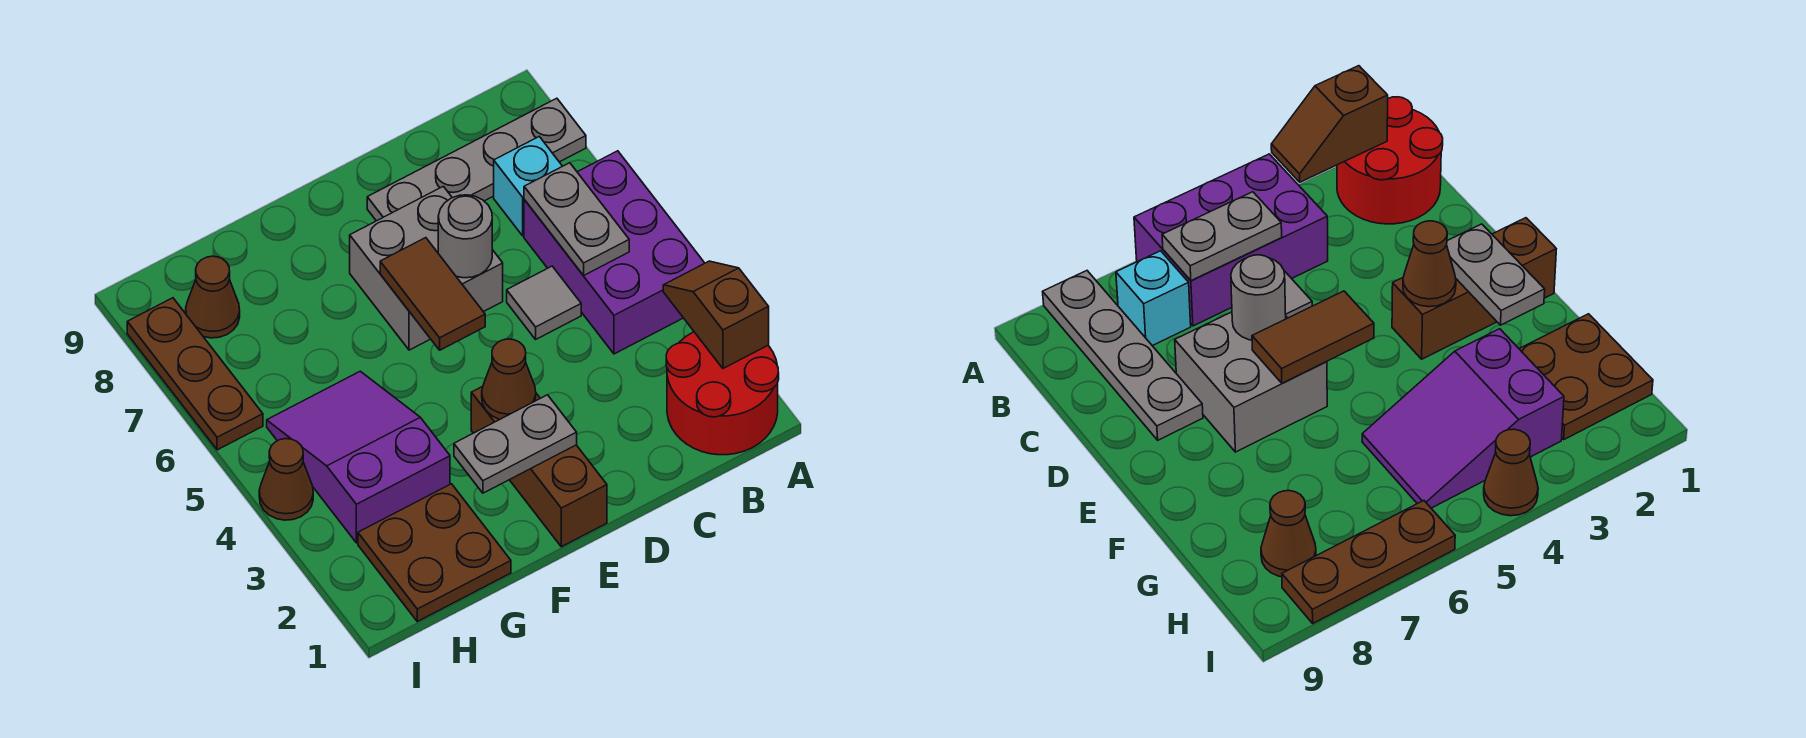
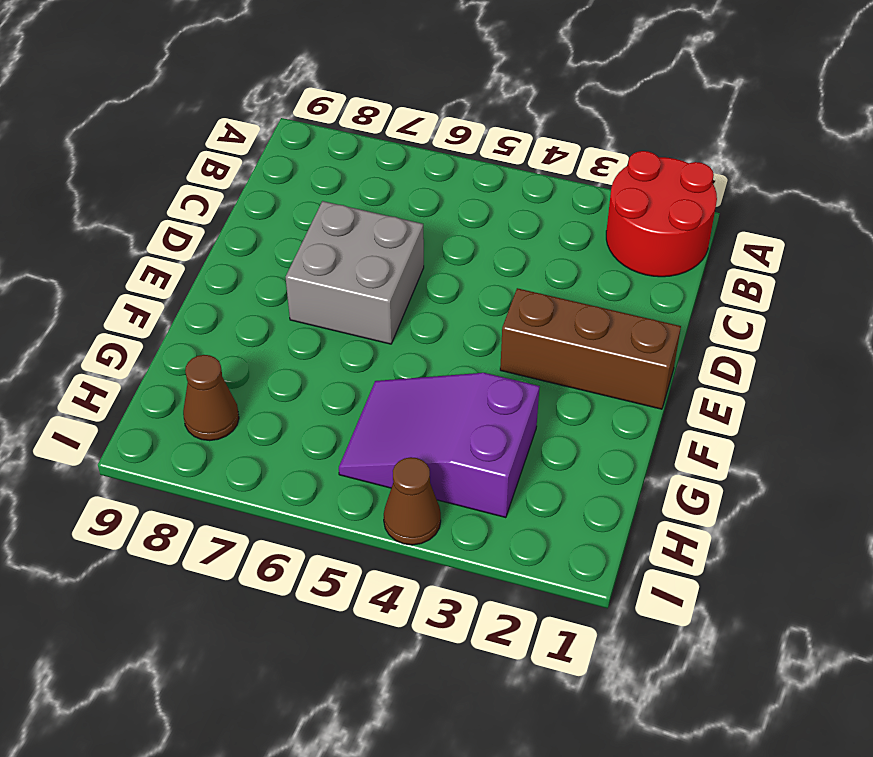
none -> purple brick A4:B6 level 1
none -> grey plate A8:D8 level 1
none -> cyan brick B7 level 1

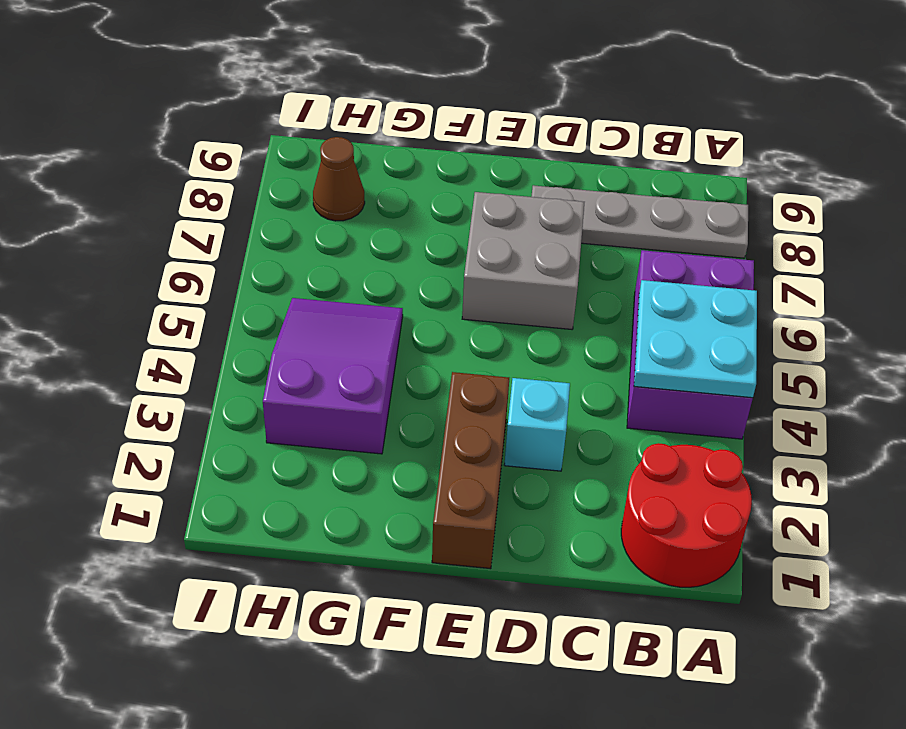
cyan plate A4:B5 level 2 -> grey plate B5:B6 level 2
cyan brick D3 level 1 -> cyan brick B7 level 1
none -> grey tile C5 level 1
none -> brown plate G1:H2 level 1
none -> brown cone I4 level 1

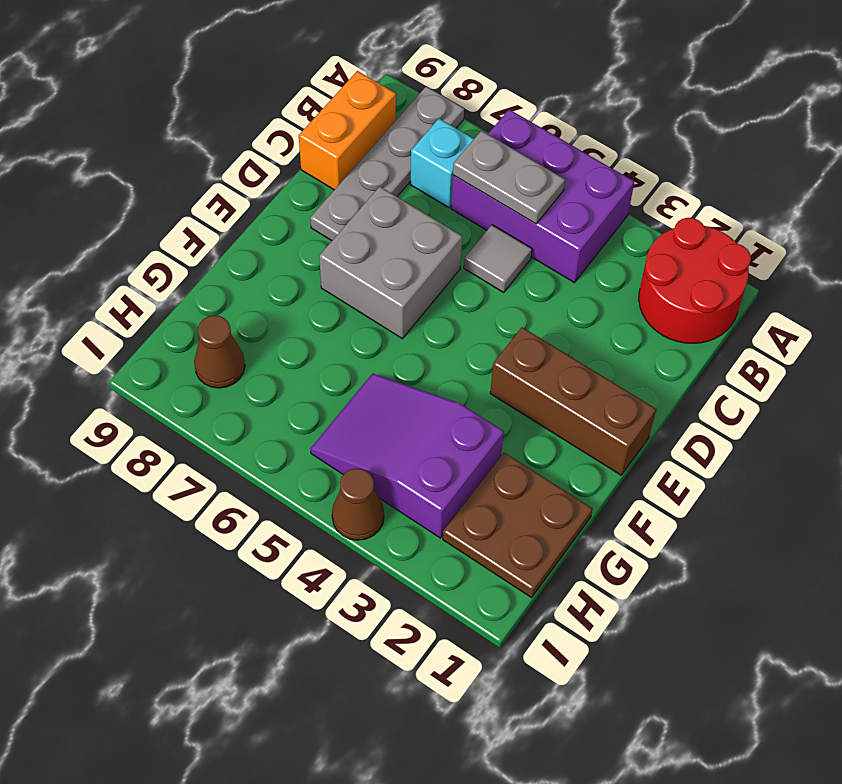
orange brick B9:C9 level 1 -> none
none -> brown plate I6:I8 level 1
none -> brown slope A2:A3 level 2 top 2
none -> grey round brick D6 level 2

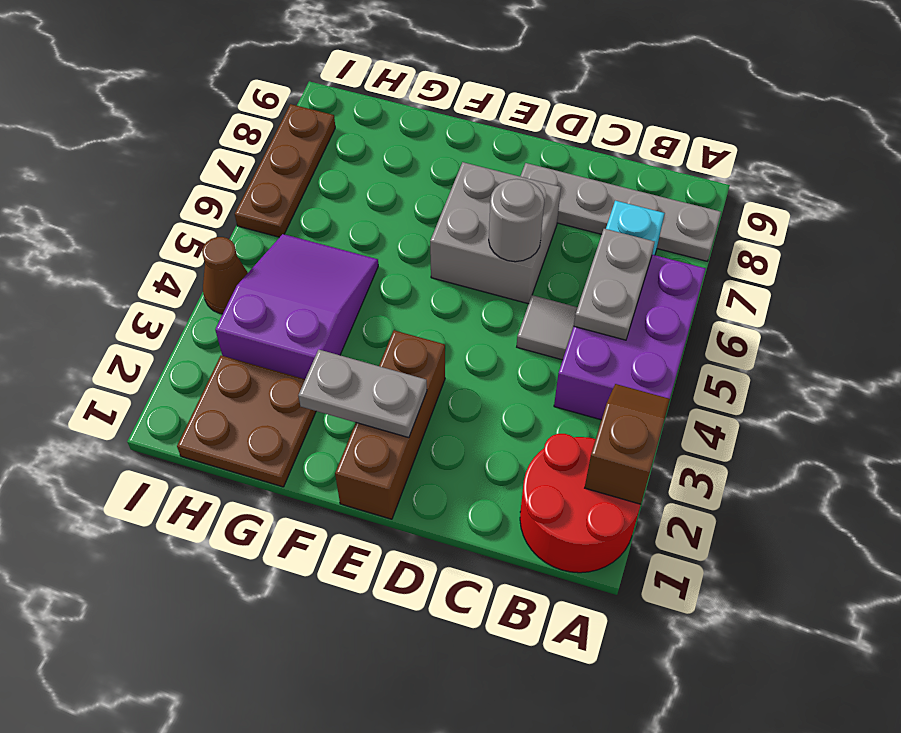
none -> brown cone H8 level 1
none -> brown cone E3 level 2
none -> brown tile E5:E6 level 2

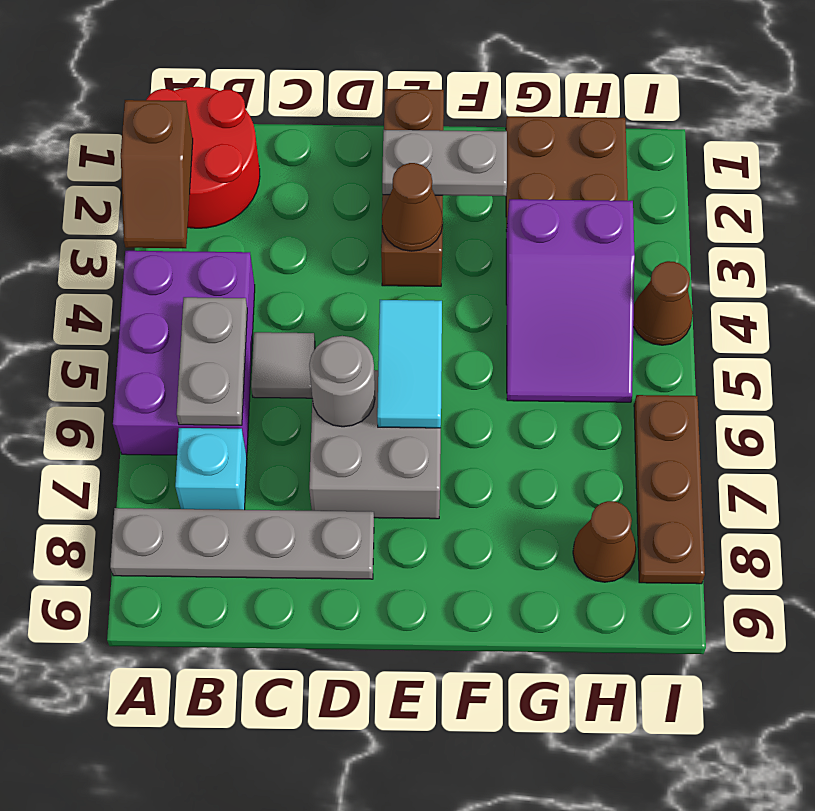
cyan tile E5:E6 level 2 -> brown tile E5:E6 level 2

